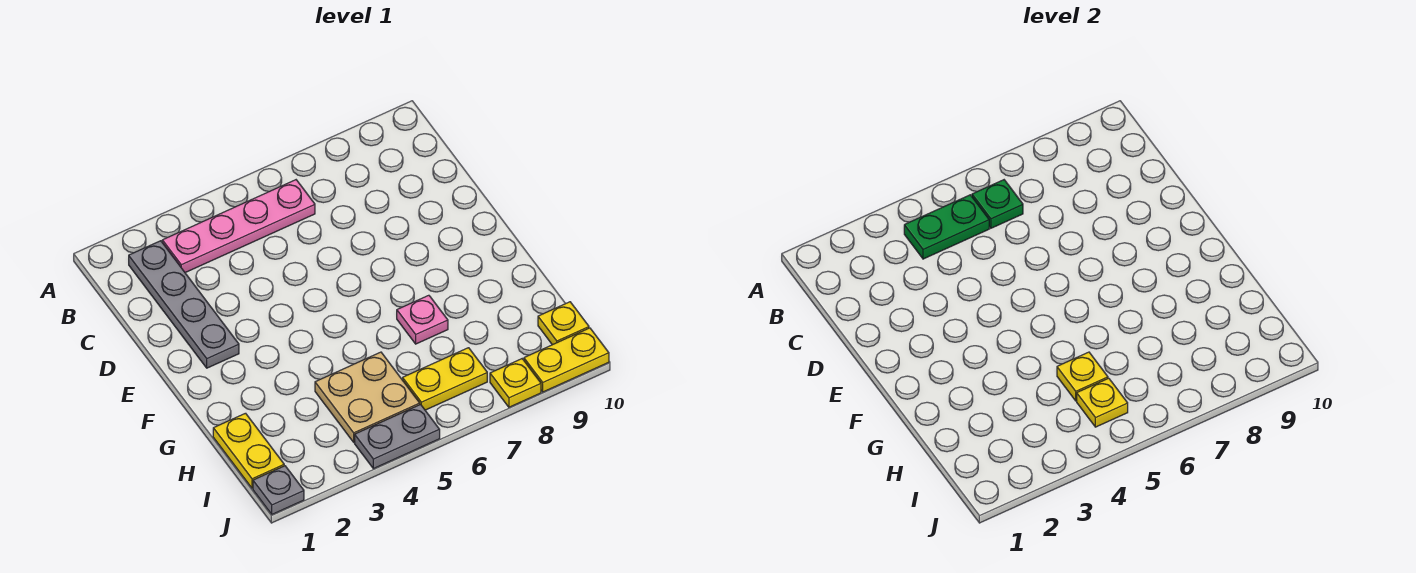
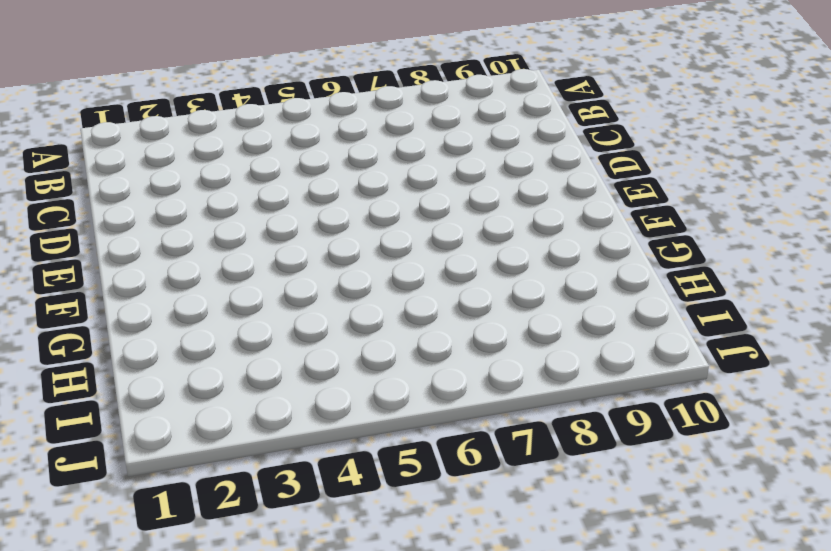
none -> grey plate B2:E2 level 1
none -> pink plate B3:B6 level 1
none -> pink plate G7 level 1

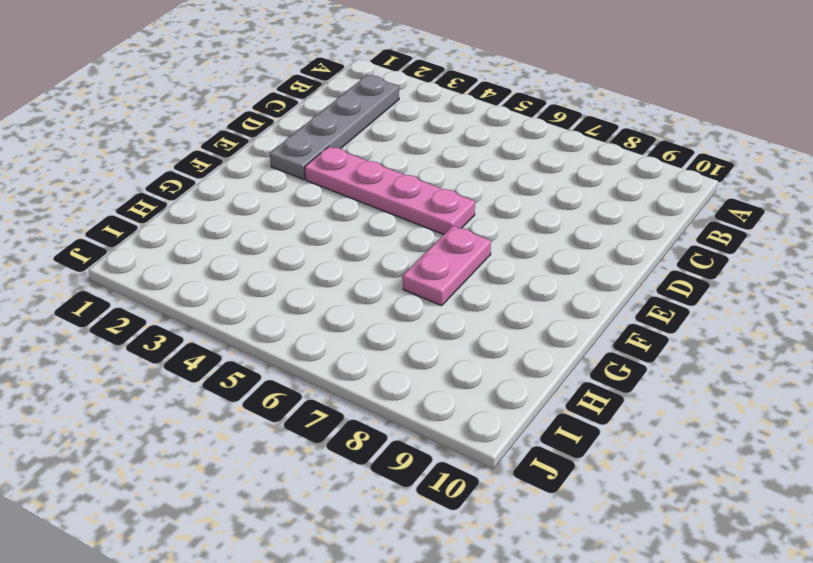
pink plate E3:E6 level 1 -> pink plate B3:B6 level 1
pink plate F7:G7 level 1 -> pink plate G7 level 1
none -> yellow plate H1:I1 level 1
none -> tan plate H4:I5 level 1
none -> yellow plate I6:I7 level 1

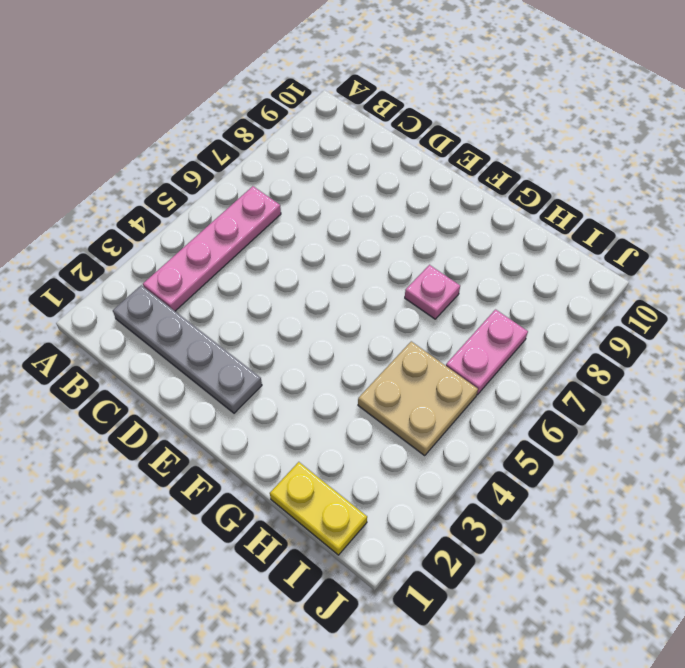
pink plate I6:I7 level 1 -> yellow plate I6:I7 level 1
none -> yellow plate I10 level 1
none -> grey plate J1 level 1
none -> grey plate J4:J5 level 1

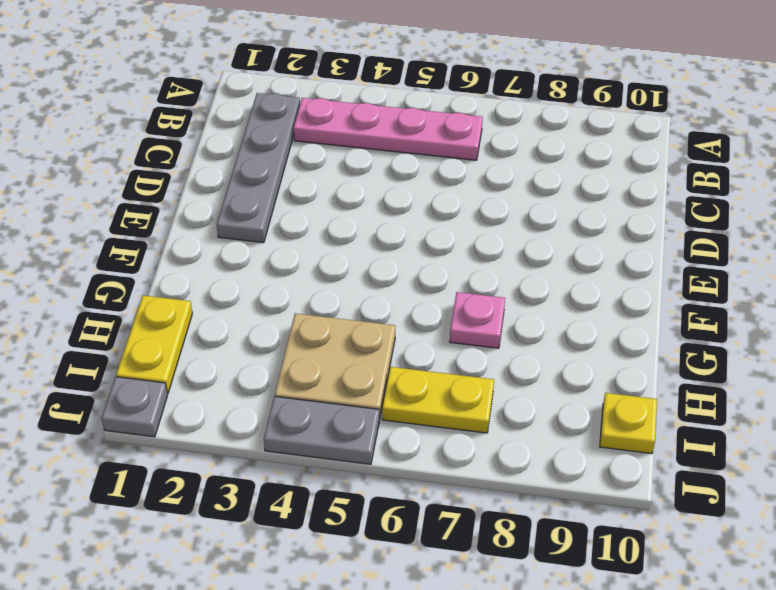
none -> yellow plate J8 level 1
none -> yellow plate J9:J10 level 1
none -> green plate B4:B5 level 2

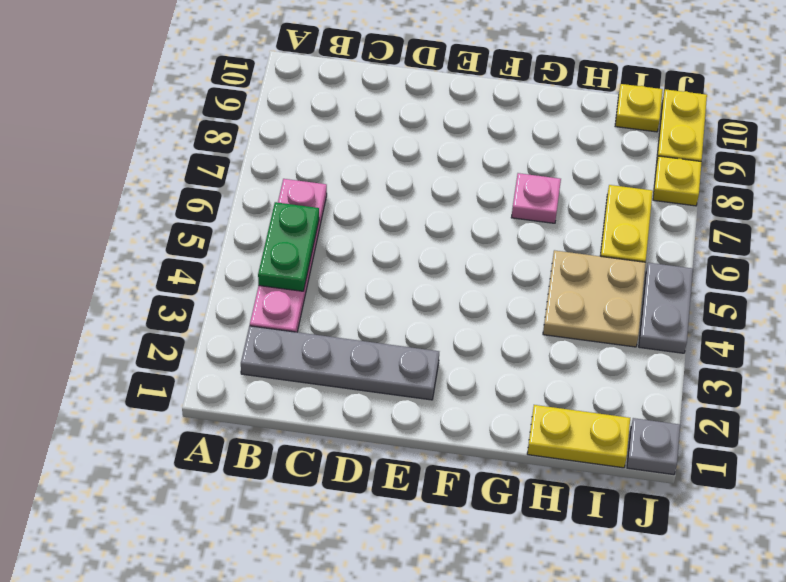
none -> green plate B6 level 2
none -> yellow plate H5 level 2
none -> yellow plate I5 level 2

